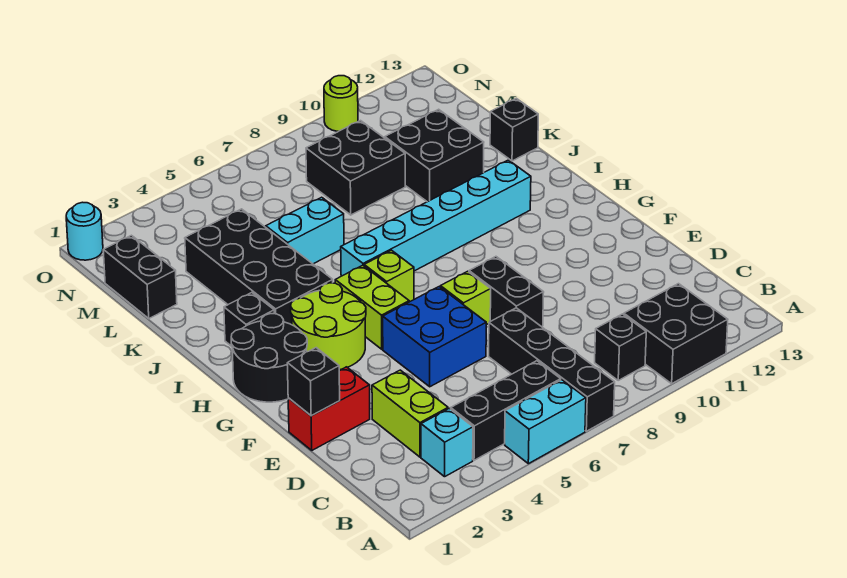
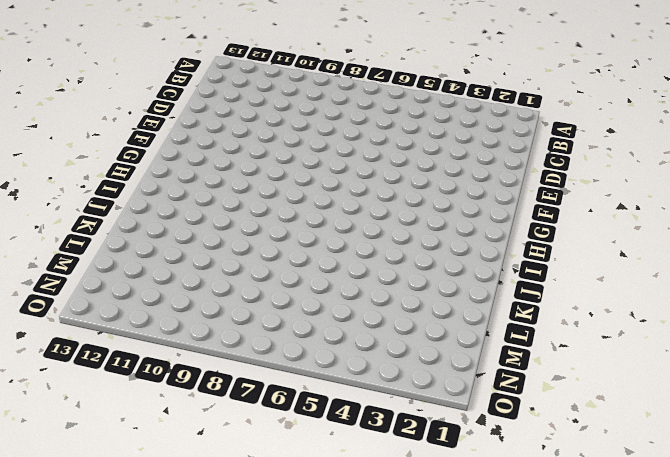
none -> cyan brick A5:A6 level 1
none -> black brick A7:D7 level 1
none -> black brick A10:B11 level 1

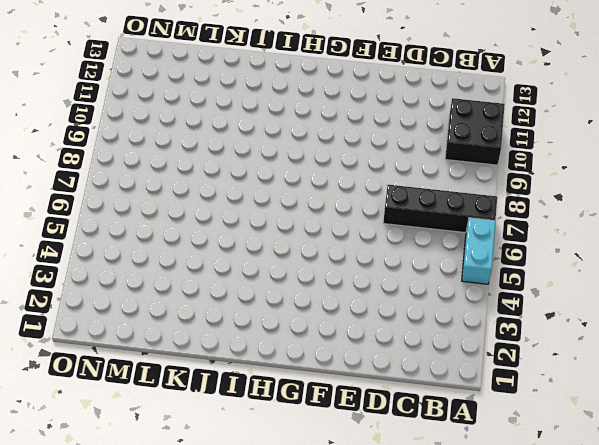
none -> cyan brick B3 level 1
none -> black brick B4:B6 level 1
none -> black brick B9 level 1

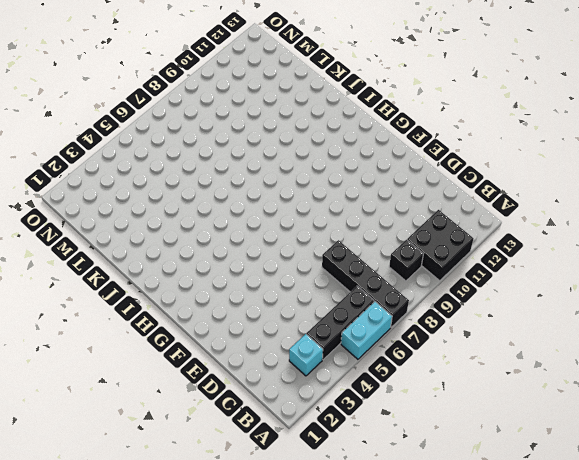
none -> lime brick C3:D3 level 1
none -> red brick E1:E2 level 1
none -> blue brick E5:F6 level 1

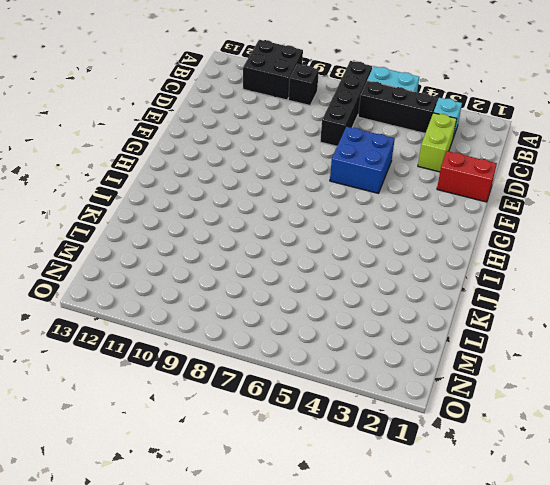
none -> black brick E8:F8 level 1
none -> lime brick F7 level 1
none -> black round brick G1:H2 level 1

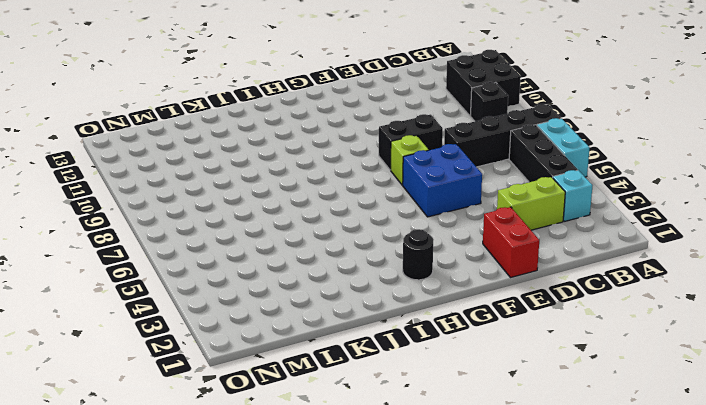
black round brick H2 level 1 -> black round brick G1:H2 level 1
none -> lime round brick G3:H4 level 1
none -> lime brick G5:H5 level 1
none -> lime brick H6 level 1

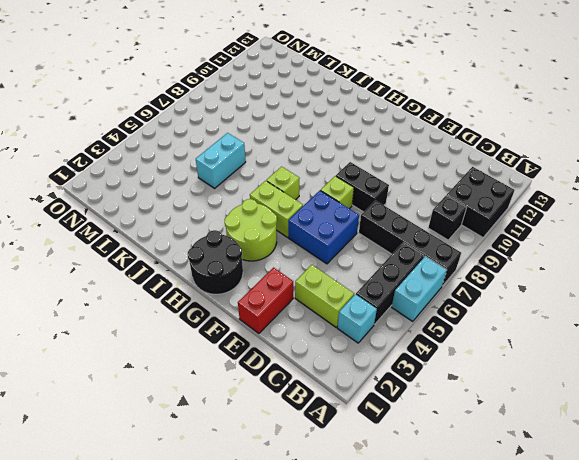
none -> black brick I2 level 1
none -> black brick I3:L4 level 1
none -> cyan brick I6:I11 level 1

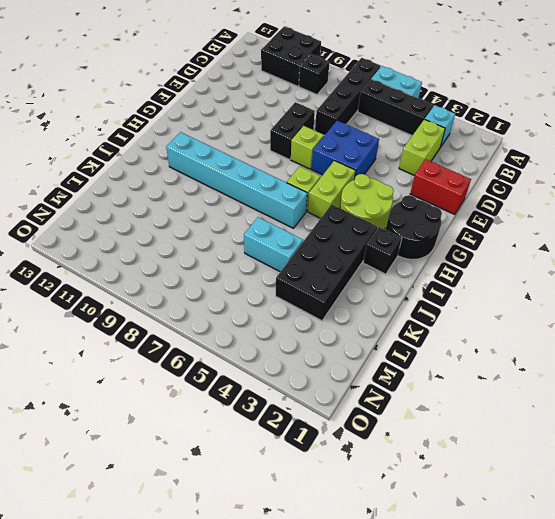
none -> black brick K10:L11 level 1
none -> black brick K13 level 1
none -> black brick L1:M1 level 1

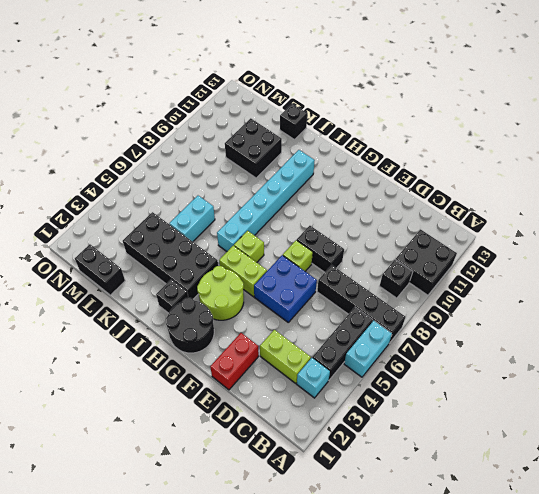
none -> black brick L8:M9 level 1
none -> cyan round brick O1 level 1
none -> lime round brick O10 level 1

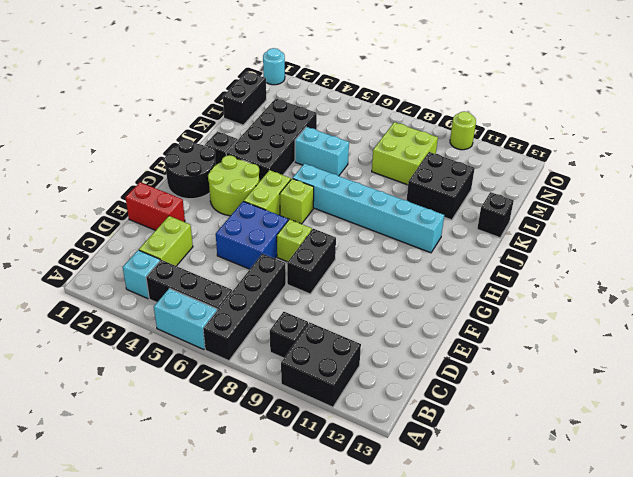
lime brick L8:M9 level 1 -> black brick L8:M9 level 1
none -> black brick E1 level 2

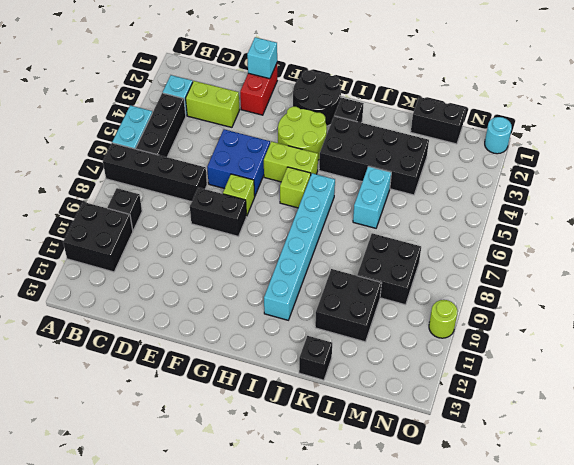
cyan brick E1 level 2 -> black brick E1 level 2

